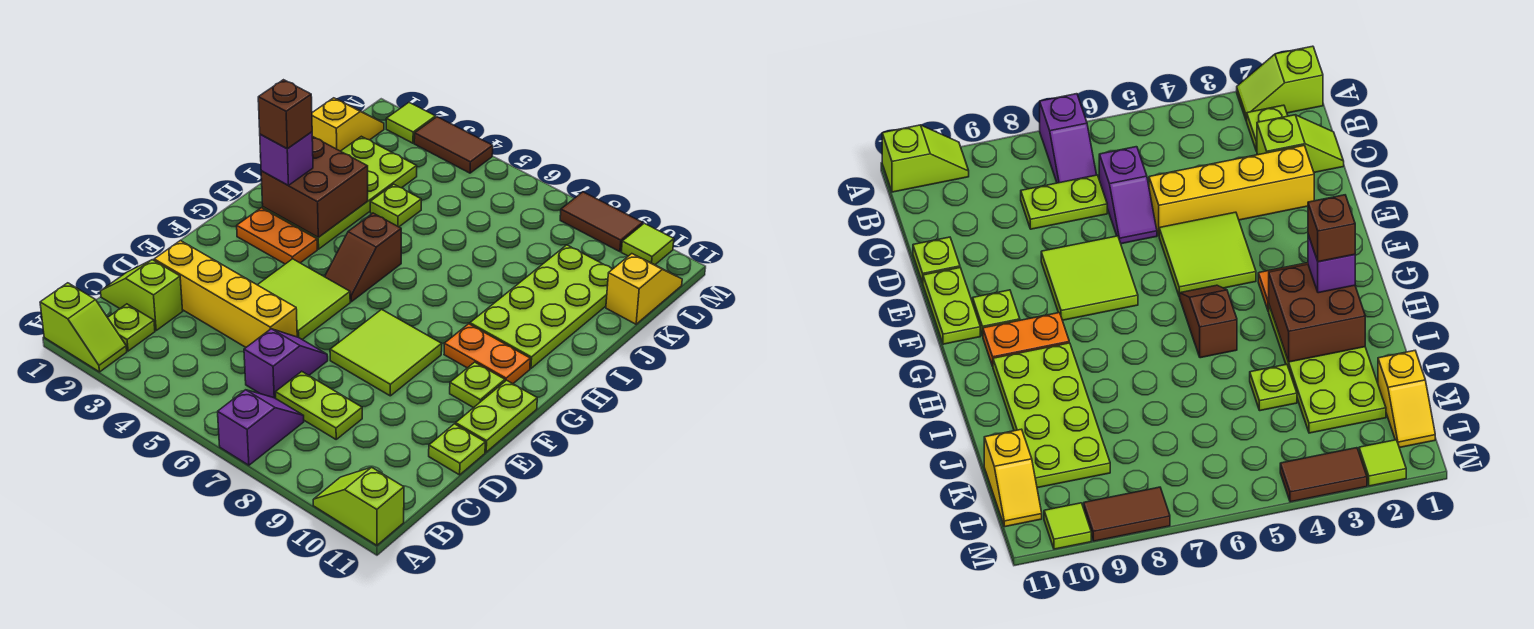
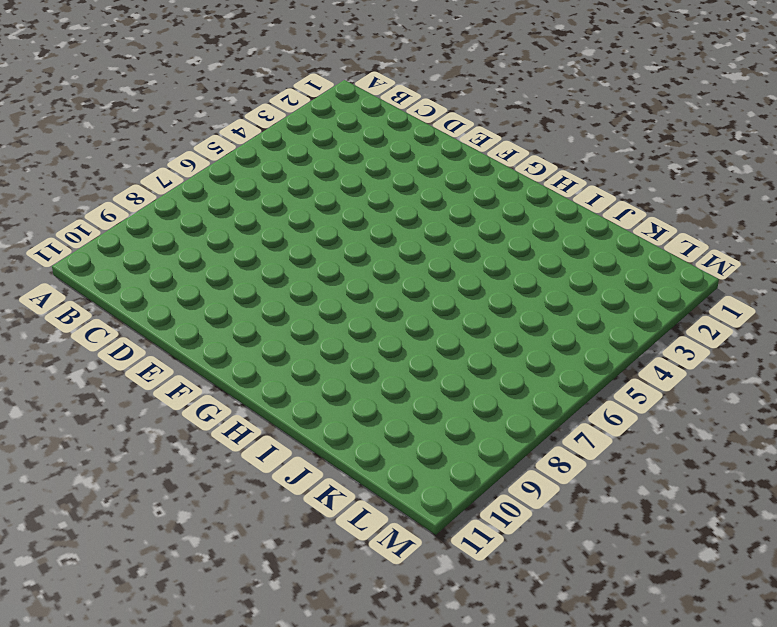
none -> lime slope A1:A2 level 1 top 1
none -> purple slope A7:B7 level 1 top A
none -> lime slope A10:A11 level 1 top 11

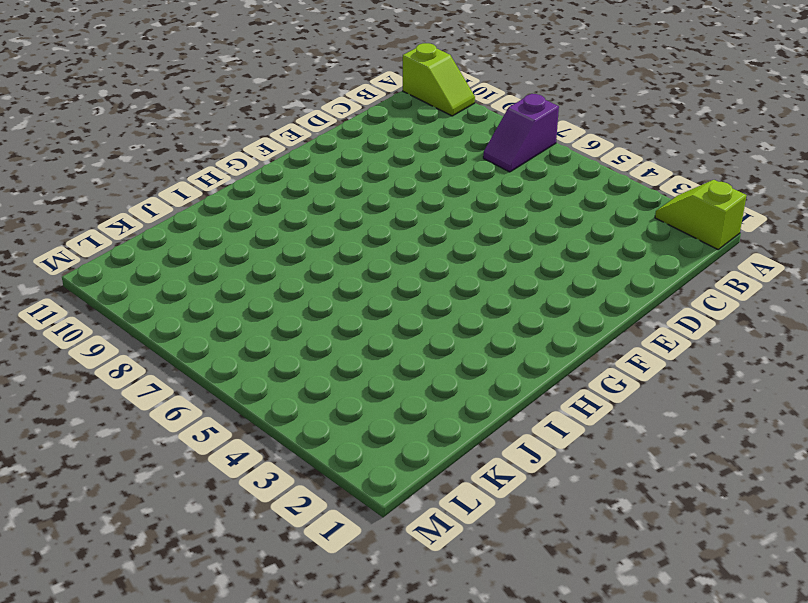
none -> lime plate B2 level 1
none -> lime slope C1:C2 level 1 top 2
none -> purple slope C6:D6 level 1 top C

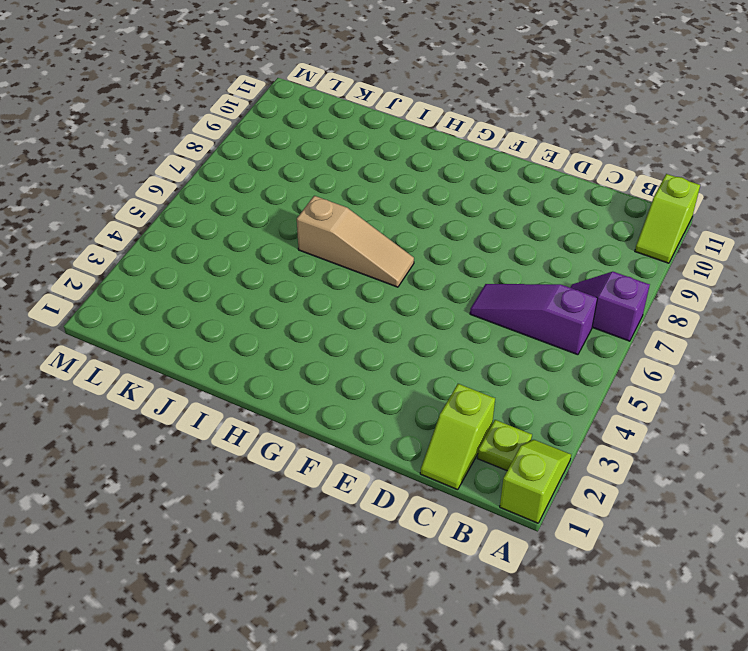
purple slope B6:D6 level 1 top B -> purple slope C6:D6 level 1 top C
tan slope G6:I6 level 1 top I -> none
none -> lime plate C7:C8 level 1
none -> yellow brick D2:D5 level 1
none -> lime plate D11 level 1

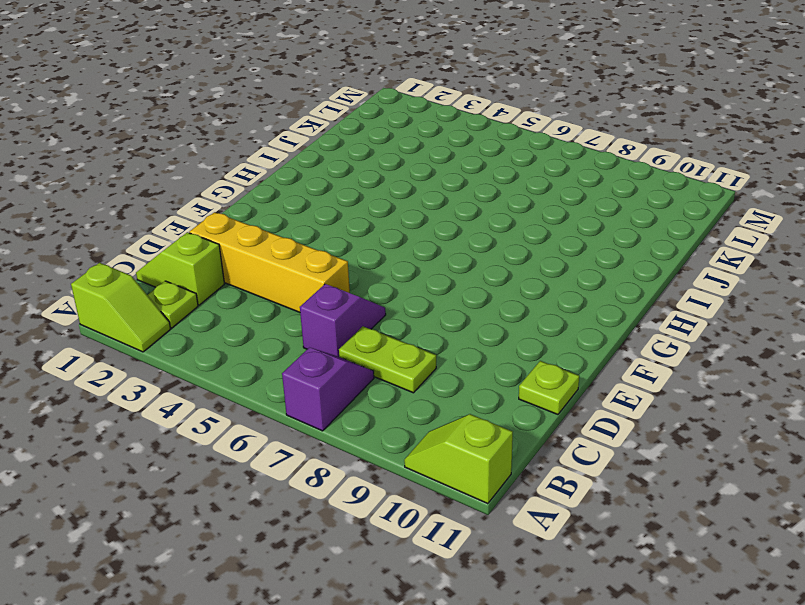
none -> lime tile E4:F5 level 1
none -> lime tile E7:F8 level 1
none -> lime plate E11:F11 level 1

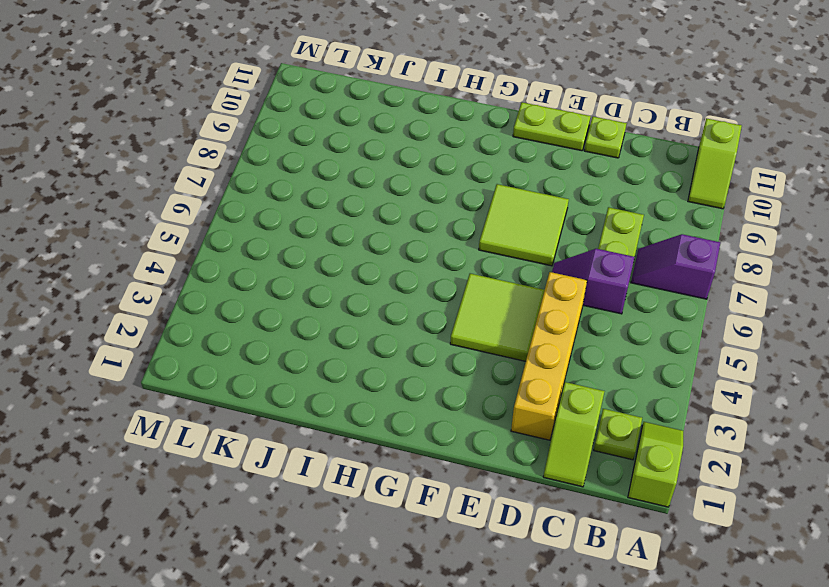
none -> lime plate F10 level 1
none -> orange plate G2:G3 level 1
none -> brown slope G5:H5 level 1 top H

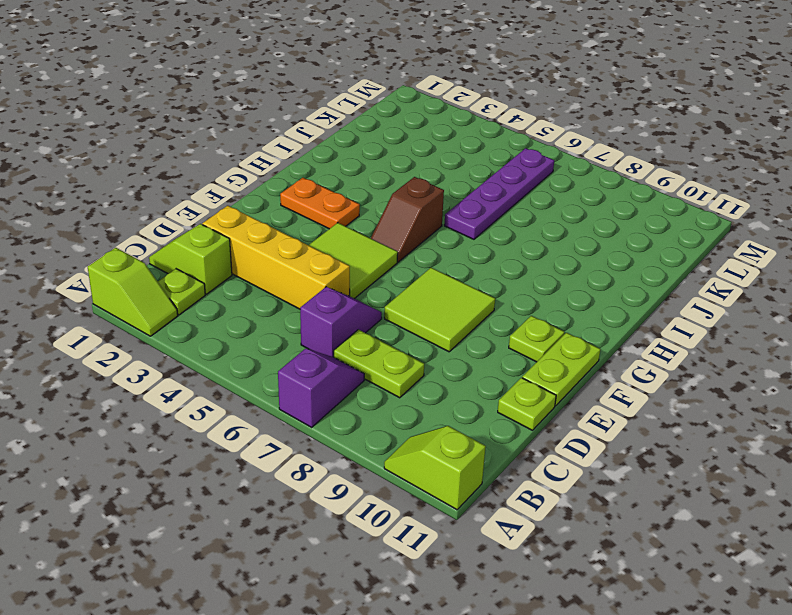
purple plate I6:L6 level 1 -> none
none -> orange plate G9:G10 level 1
none -> lime plate H2:K3 level 1
none -> lime plate H9:K10 level 1

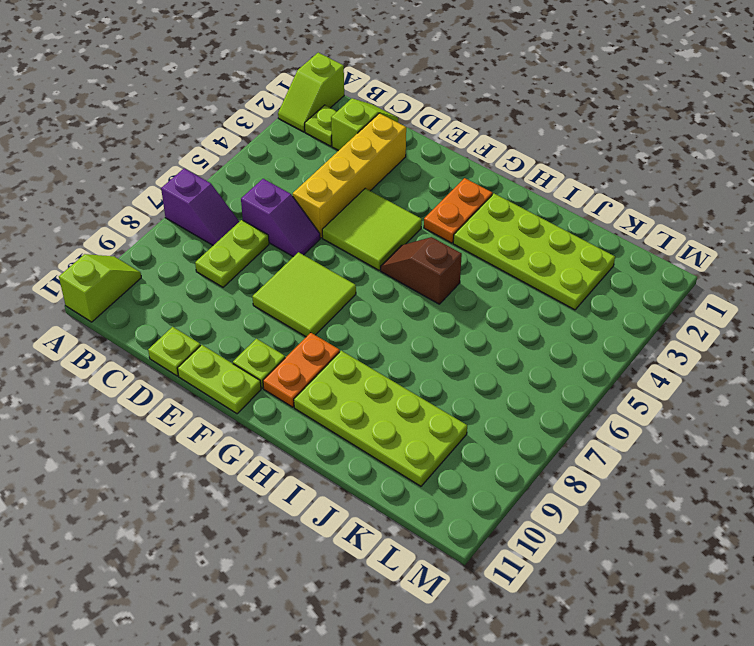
none -> lime plate J4 level 1
none -> yellow slope K1:L1 level 1 top K
none -> yellow slope K11:L11 level 1 top K

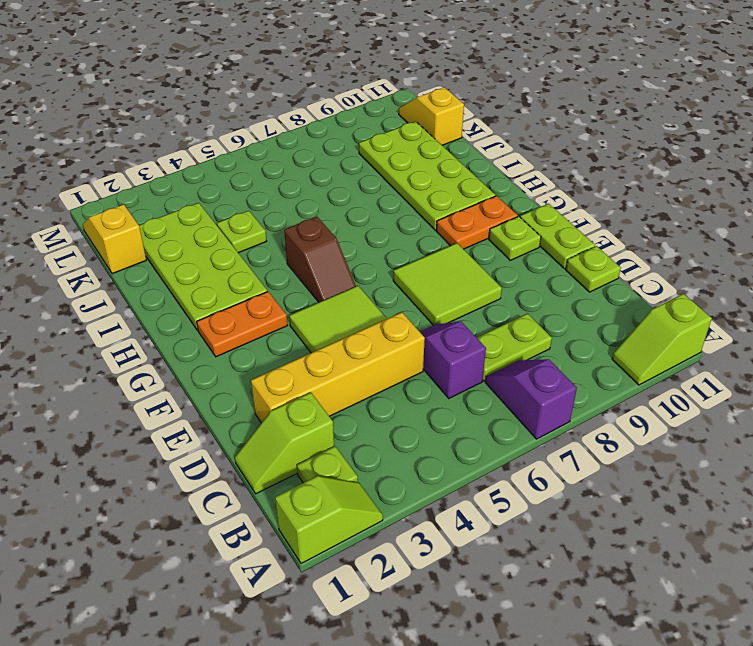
none -> lime tile M2 level 1
none -> brown tile M3:M4 level 1
none -> brown tile M8:M9 level 1

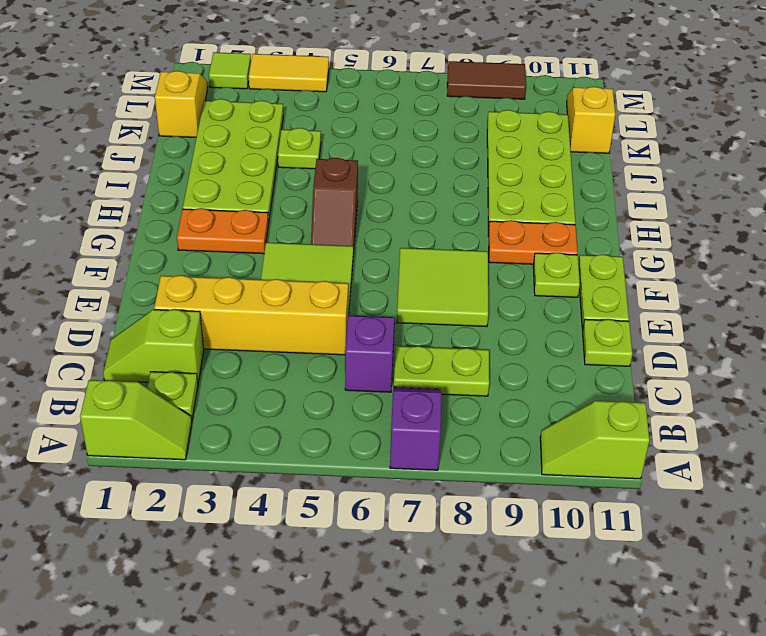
yellow tile M3:M4 level 1 -> brown tile M3:M4 level 1
none -> lime tile M10 level 1
none -> brown brick H2:I3 level 2
none -> purple brick H2 level 3

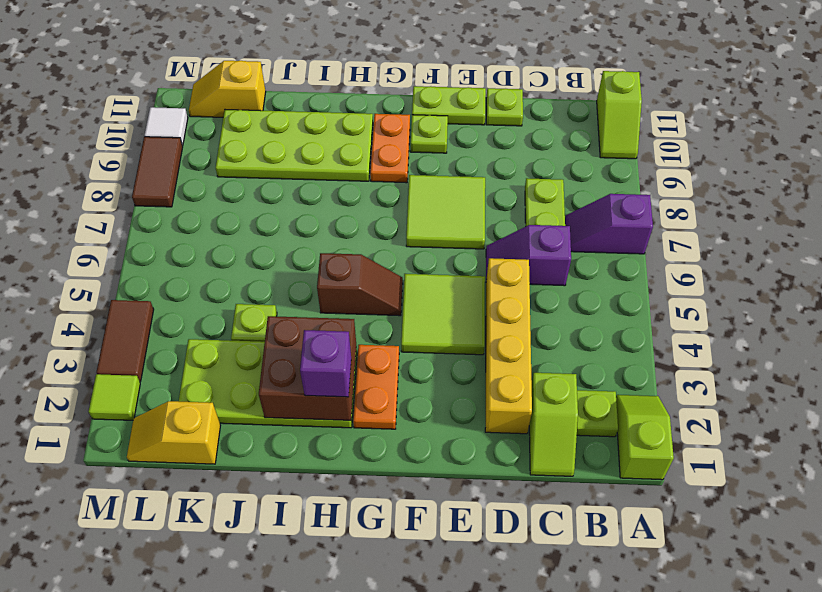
white tile M10 level 1 -> lime tile M10 level 1
none -> brown brick H2 level 4

